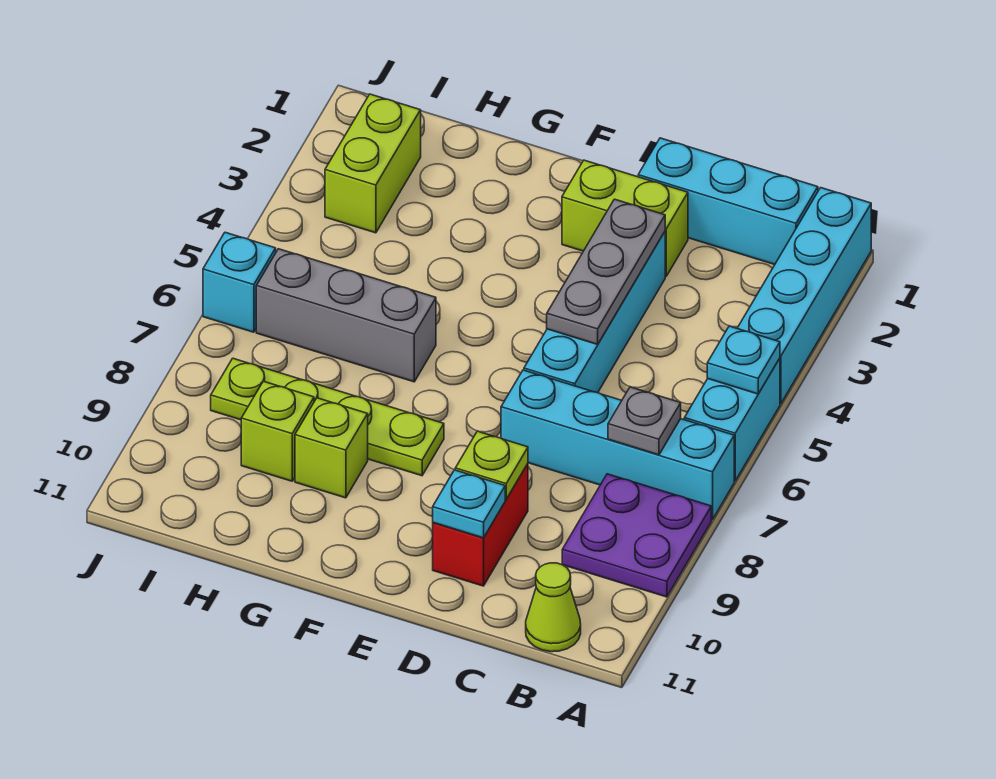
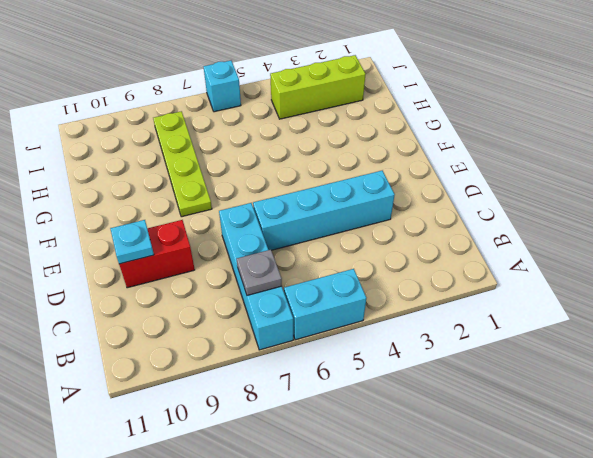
lime brick I2:I4 level 1 -> lime brick I2:I3 level 1
none -> cyan brick A1:A4 level 1
none -> purple plate A8:B9 level 1
none -> cyan brick B1:D1 level 1

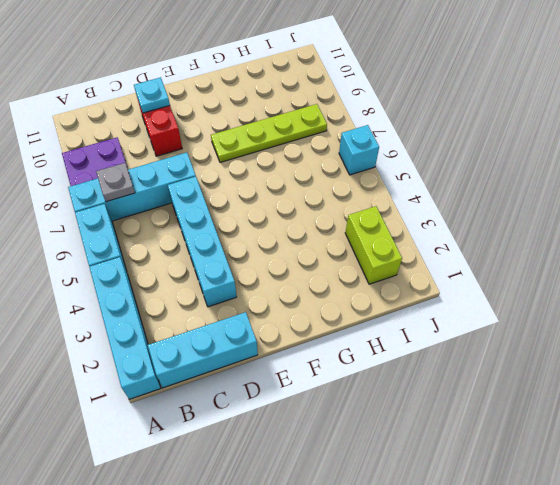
none -> lime cone B11 level 1
none -> lime brick D2:E2 level 1
none -> grey brick G6:I6 level 1

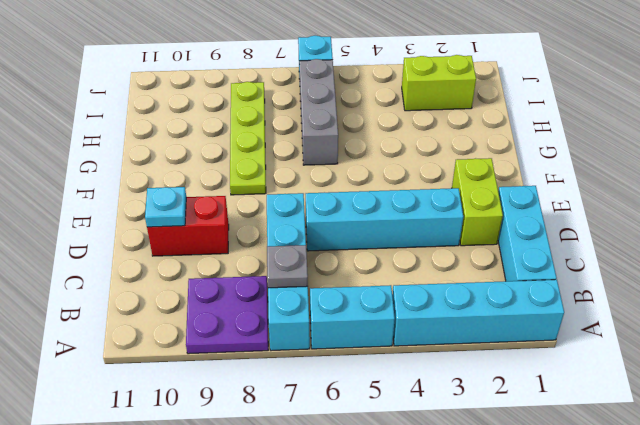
none -> lime cone B11 level 1
none -> lime brick G9 level 1
none -> lime brick H9 level 1

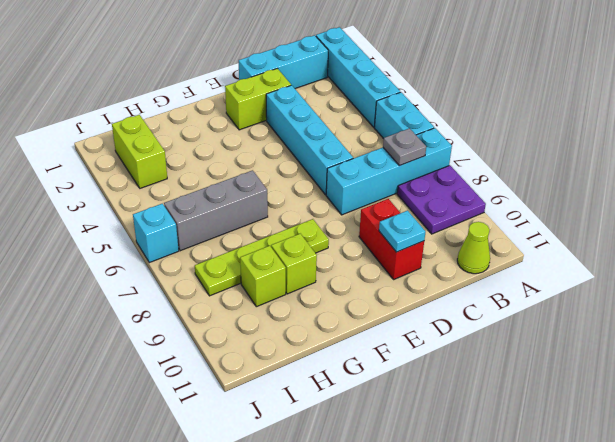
none -> cyan plate A5 level 2
none -> grey plate D3:D5 level 2
none -> lime plate D9 level 2

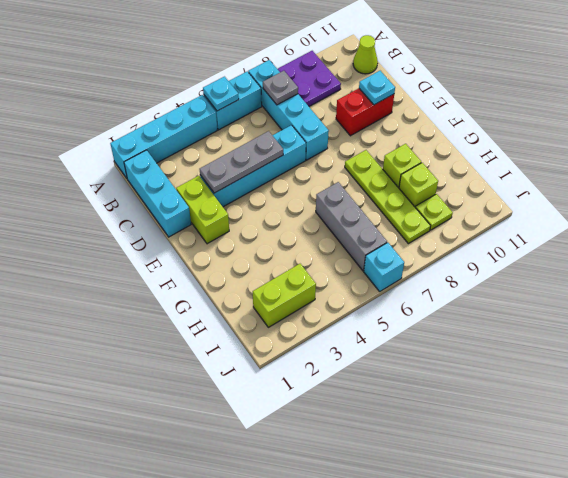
lime plate I9 level 1 -> lime plate D9 level 2

